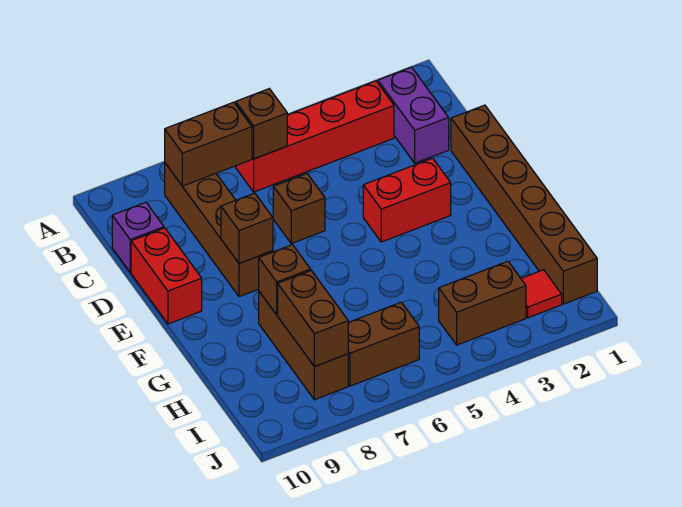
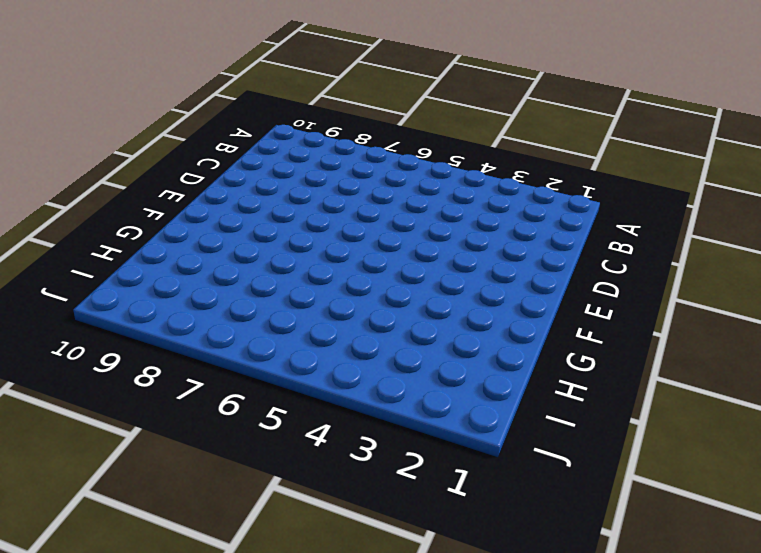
none -> purple brick B2:C2 level 1
none -> red brick B3:B6 level 1
none -> brown brick B8:E8 level 1

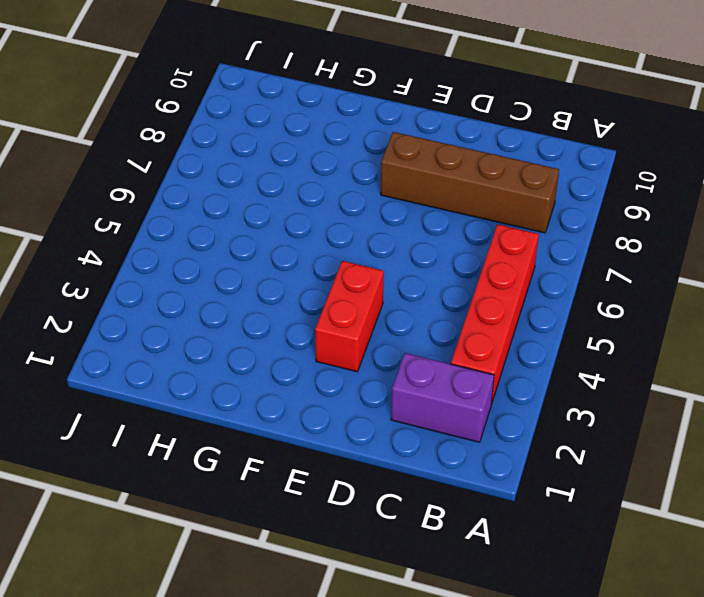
none -> purple brick C10 level 1
none -> brown brick D1:I1 level 1
none -> brown brick D6 level 1

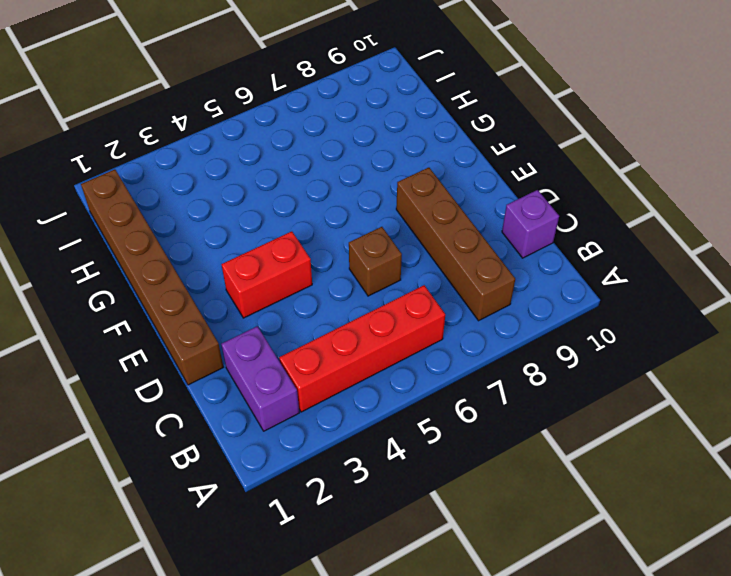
none -> red brick D10:E10 level 1
none -> brown brick G8:I8 level 1
none -> red tile I2 level 1

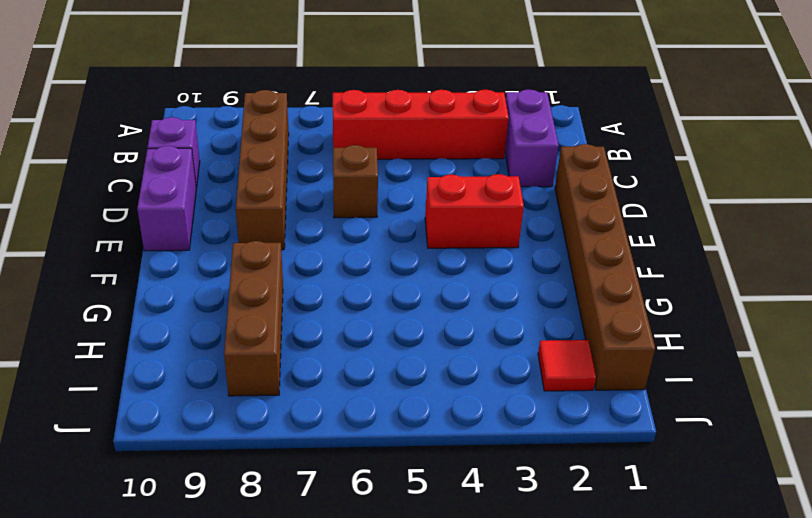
purple brick D10:E10 level 1 -> red brick D10:E10 level 1
none -> brown brick I3:I4 level 1
none -> brown brick I6:I7 level 1
none -> brown brick B6 level 2

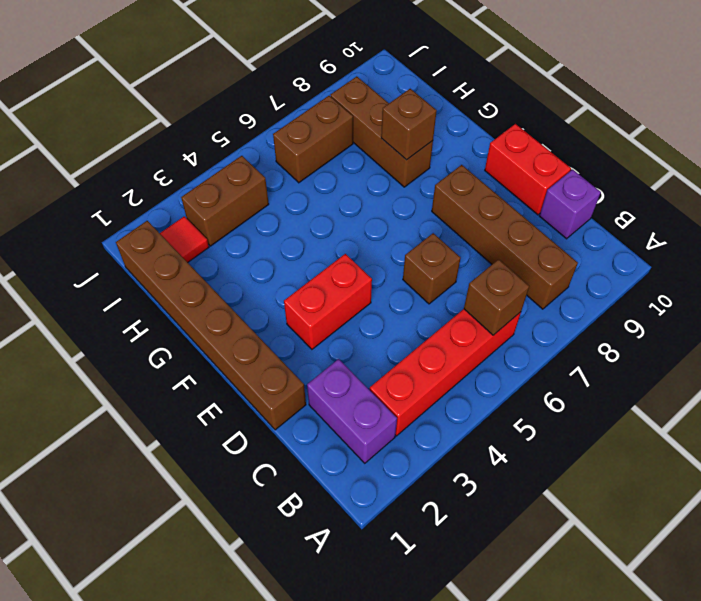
none -> brown brick B7:B8 level 2
none -> brown brick E8 level 2
none -> brown brick H8:I8 level 2

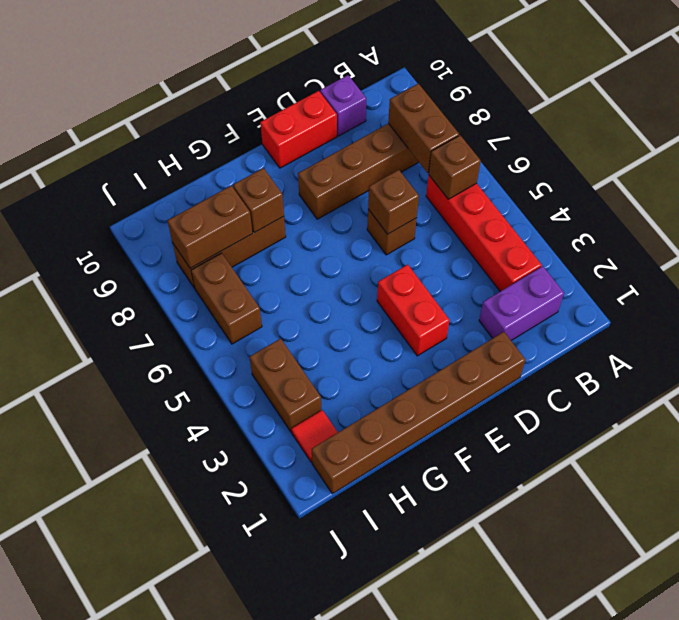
brown brick D6 level 2 -> brown brick E8 level 2

